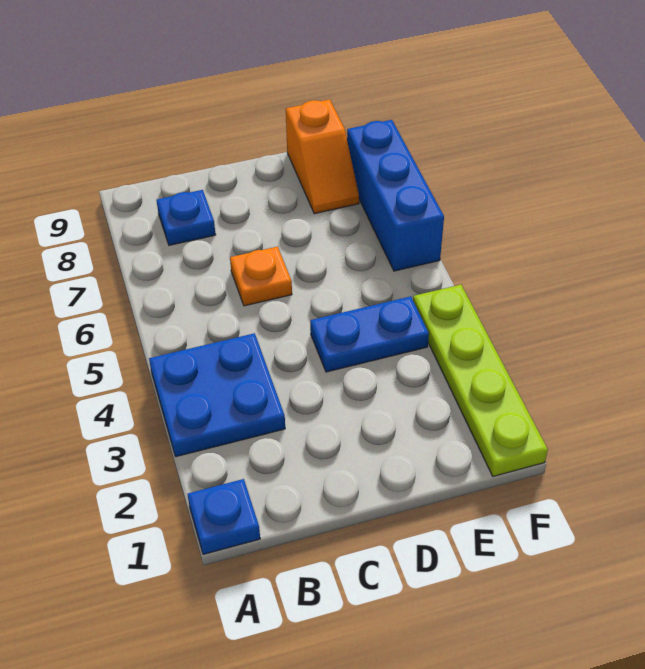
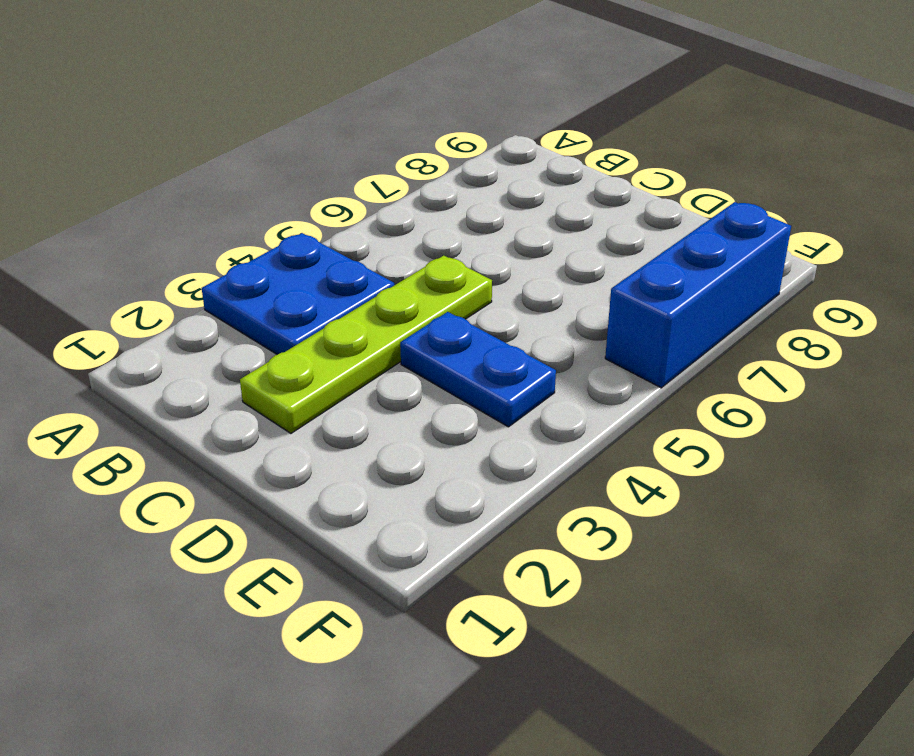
lime plate C2:C5 level 1 -> lime plate F1:F4 level 1
none -> blue plate A1 level 1
none -> blue plate B8 level 1

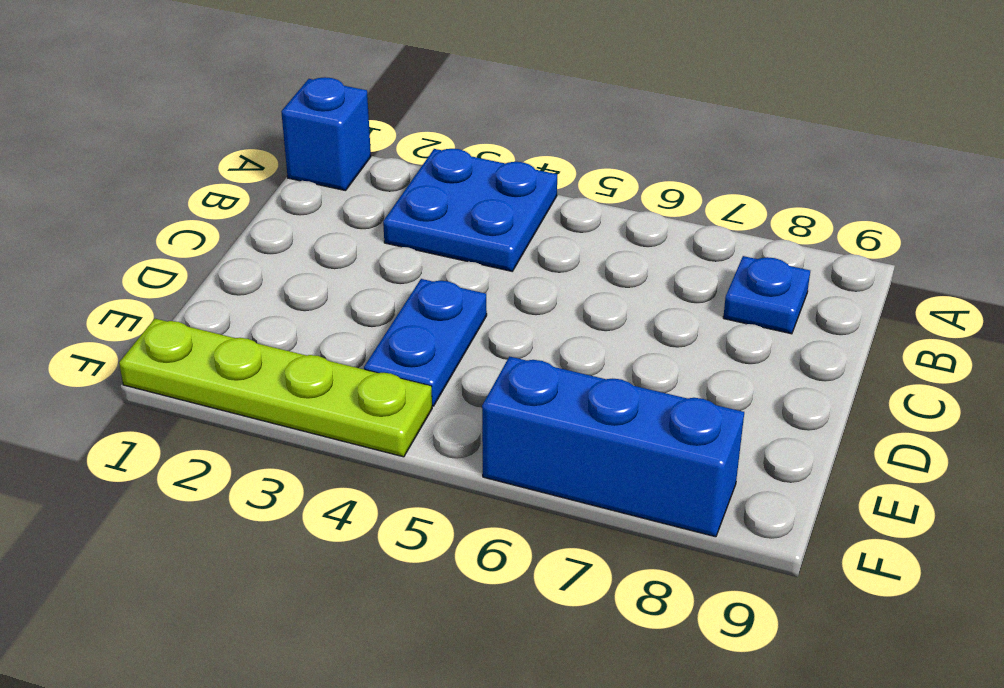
blue brick A1 level 1 -> blue plate A1 level 1
none -> orange plate C6 level 1
none -> orange slope E8:E9 level 1 top 9

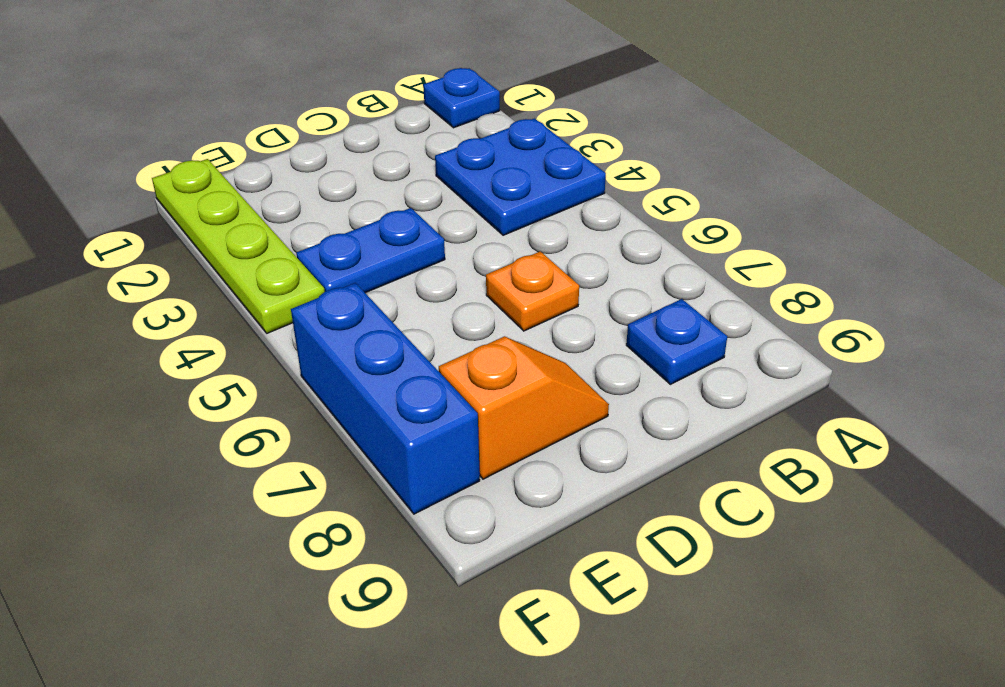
orange slope D8:E8 level 1 top E -> orange slope E8:E9 level 1 top 9

